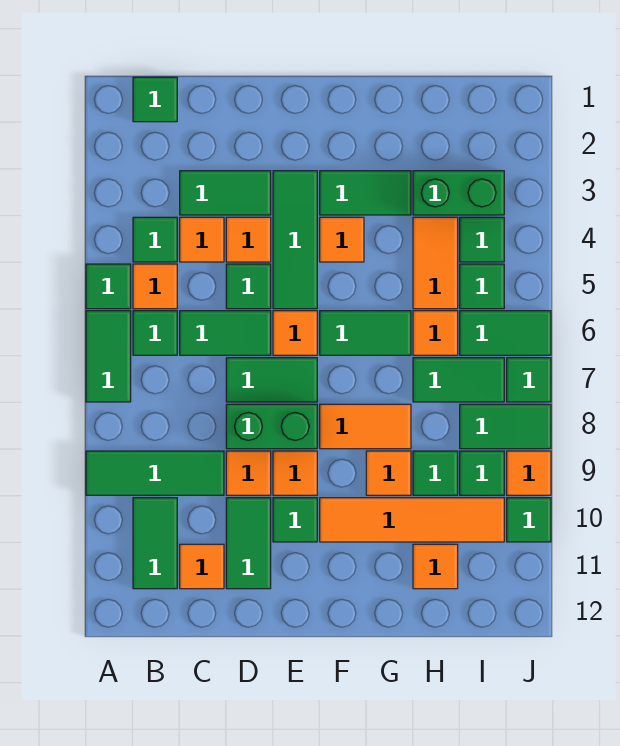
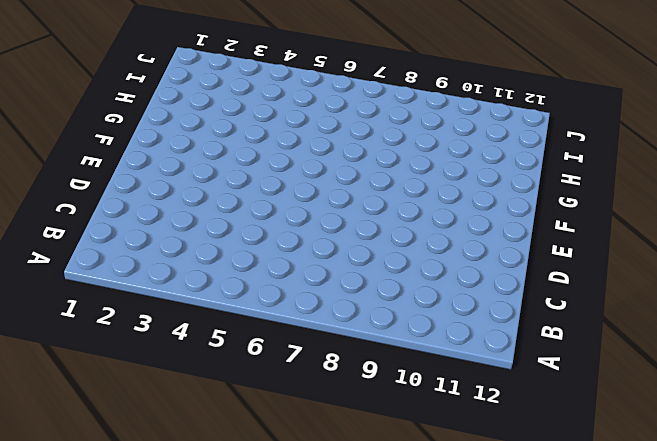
none -> green tile A5 level 1
none -> green tile A6:A7 level 1
none -> green tile A9:C9 level 1
none -> green tile B1 level 1

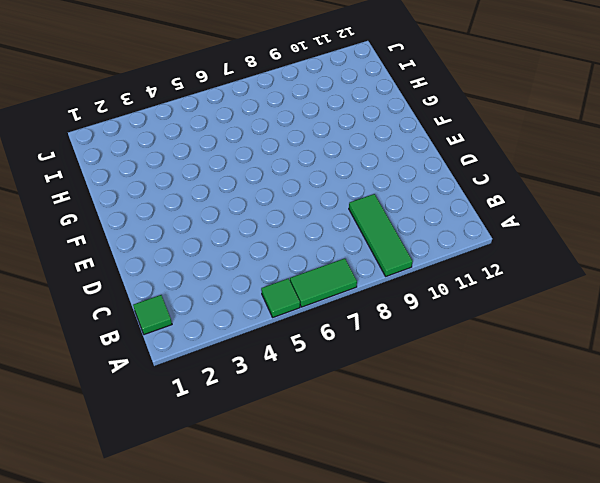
none -> green tile B4 level 1
none -> orange tile B5 level 1
none -> green tile B6 level 1
none -> green tile B10:B11 level 1

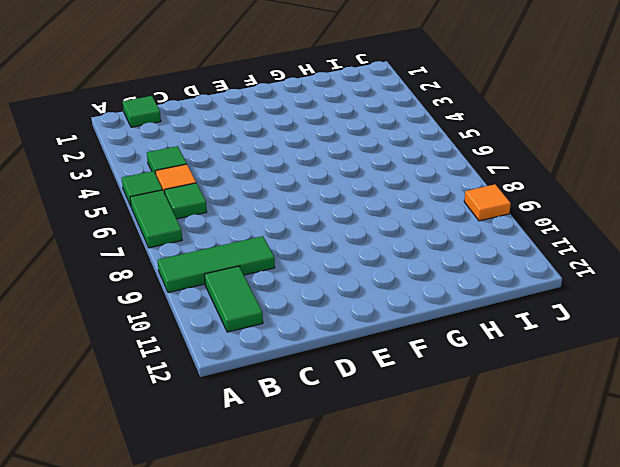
none -> green tile C3:D3 level 1
none -> orange tile C4 level 1
none -> green tile C6:D6 level 1
none -> orange tile C11 level 1

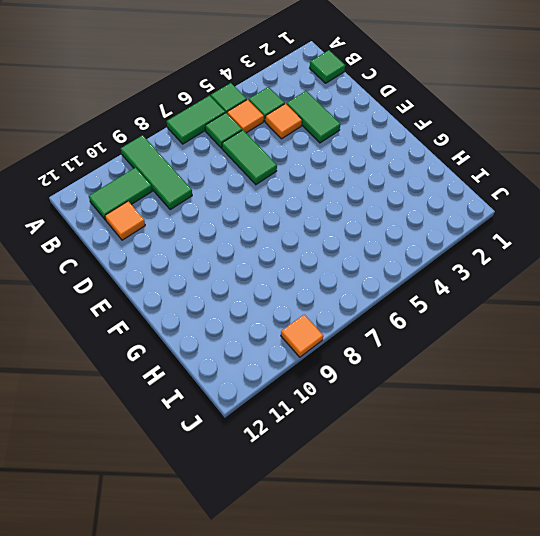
none -> orange tile D4 level 1
none -> green tile D5 level 1
none -> green tile D7:E7 level 1
none -> green brick D8:E8 level 1

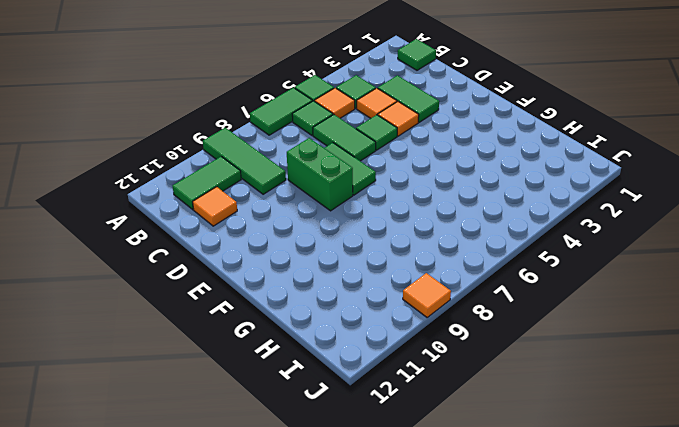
none -> orange tile D9 level 1
none -> green tile D10:D11 level 1
none -> green tile E3:E5 level 1
none -> orange tile E6 level 1

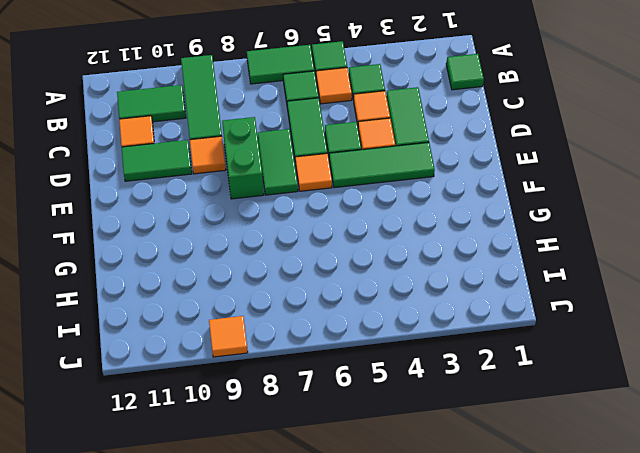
none -> orange tile E9 level 1
none -> green tile E10 level 1
none -> green tile F3:G3 level 1
none -> orange tile F4 level 1

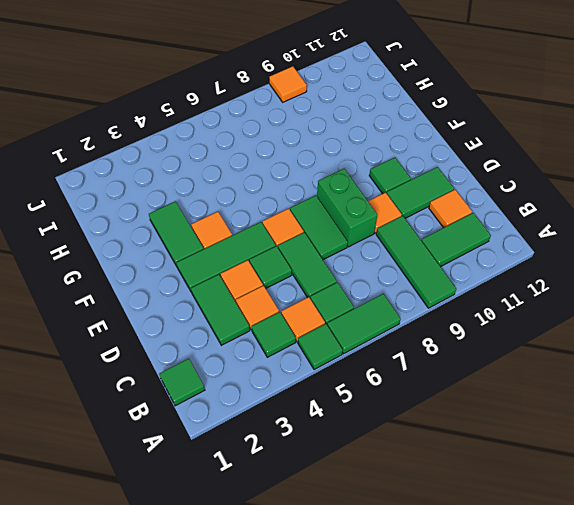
none -> orange tile E9 level 1
none -> green tile F6:G6 level 1
none -> orange tile F8:G8 level 1
none -> orange tile F10:I10 level 1

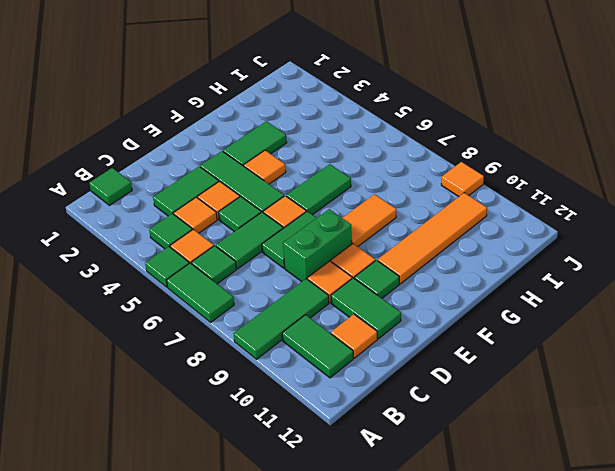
none -> orange tile G9 level 1
none -> green brick H3:I3 level 1
none -> orange tile H4:H5 level 1
none -> orange tile H6 level 1

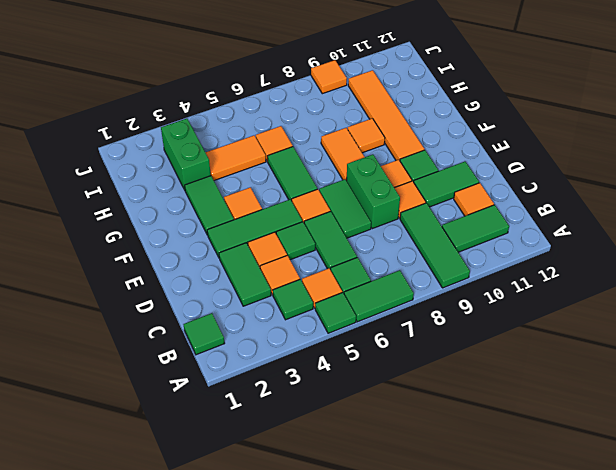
none -> green tile H7:I7 level 1
none -> green tile H9 level 1
none -> orange tile H11 level 1
none -> green tile I4 level 1

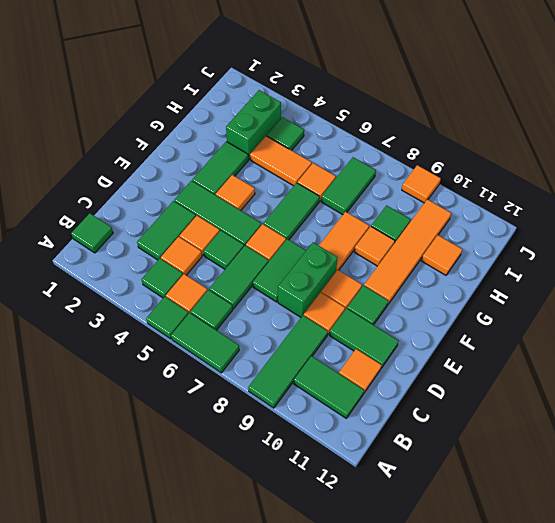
none -> green tile I5 level 1
none -> green tile I6:J6 level 1
none -> green tile I8:J8 level 1
none -> green tile I9 level 1

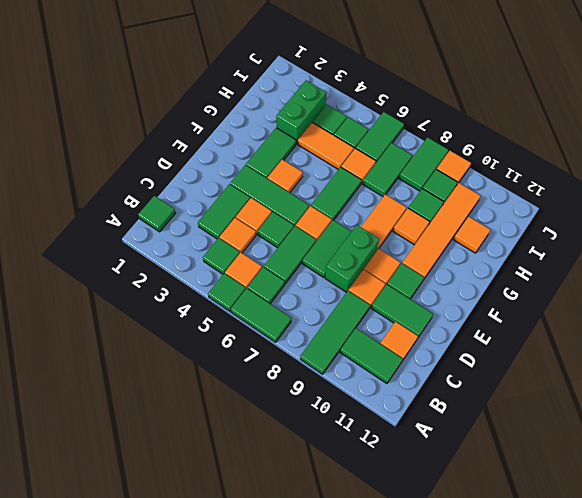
none -> green tile J7 level 1
none -> green tile J10 level 1

